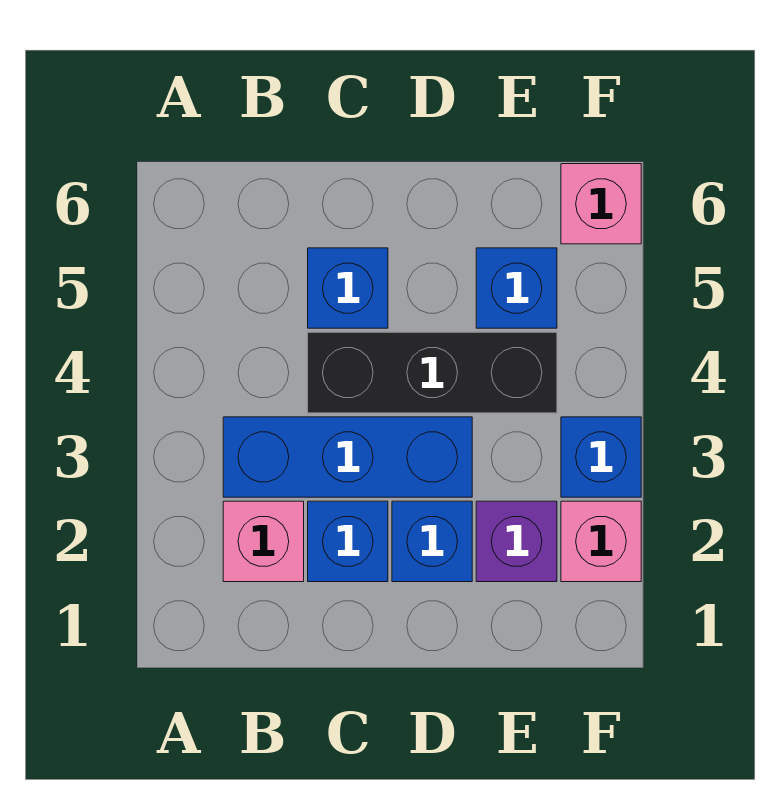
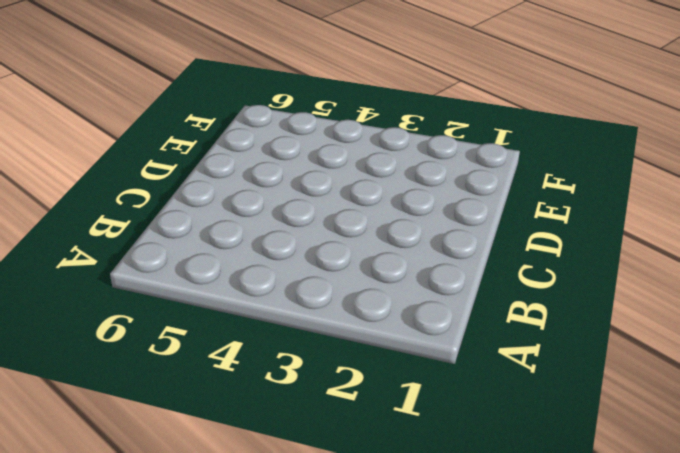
none -> pink brick B2 level 1
none -> blue brick B3:D3 level 1

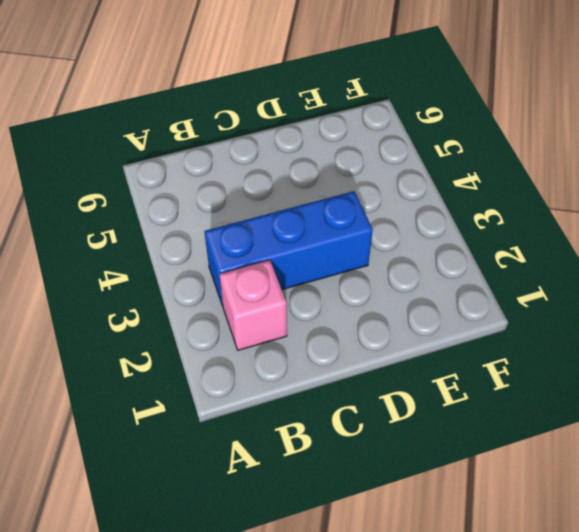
none -> blue brick C2 level 1
none -> black brick C4:E4 level 1

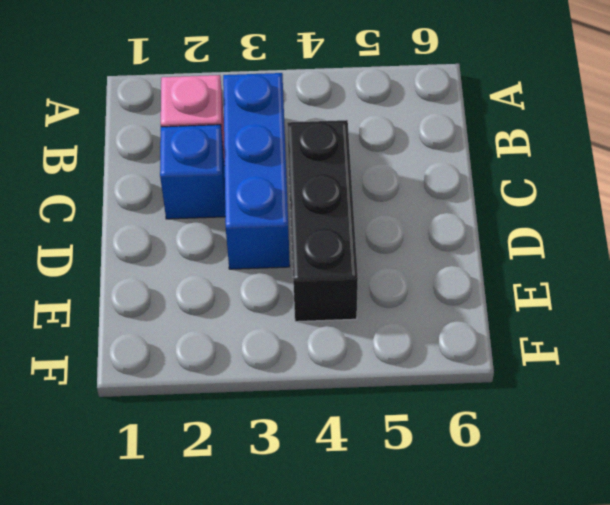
none -> blue brick C5 level 1
none -> blue brick D2 level 1

